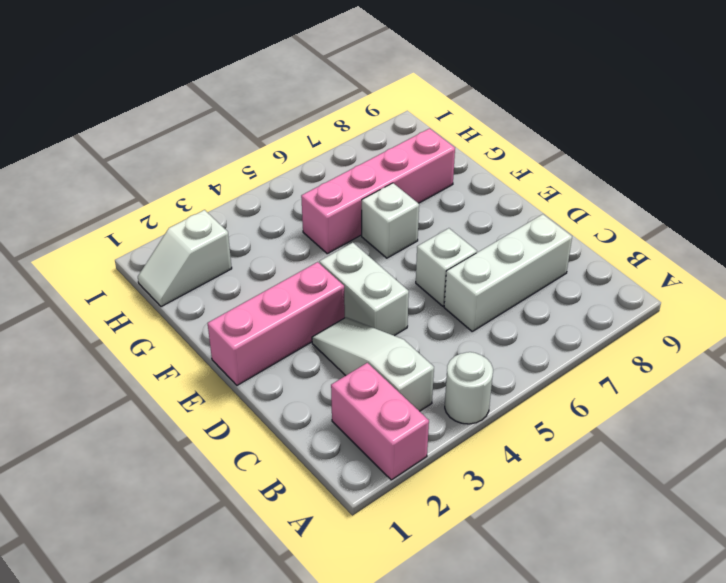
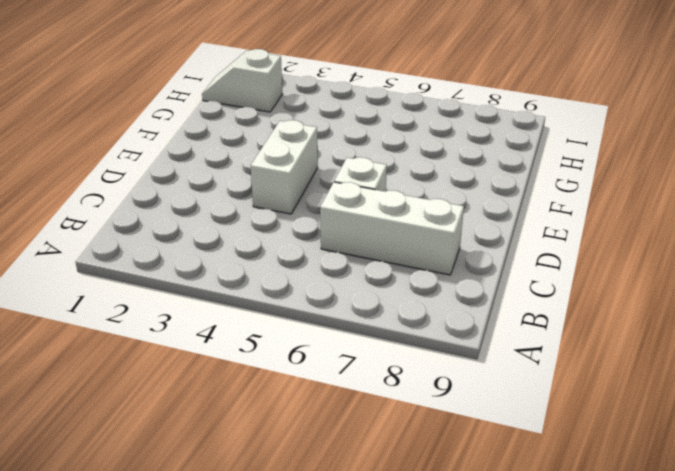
none -> pink brick A2:B2 level 1
none -> white round brick A4 level 1

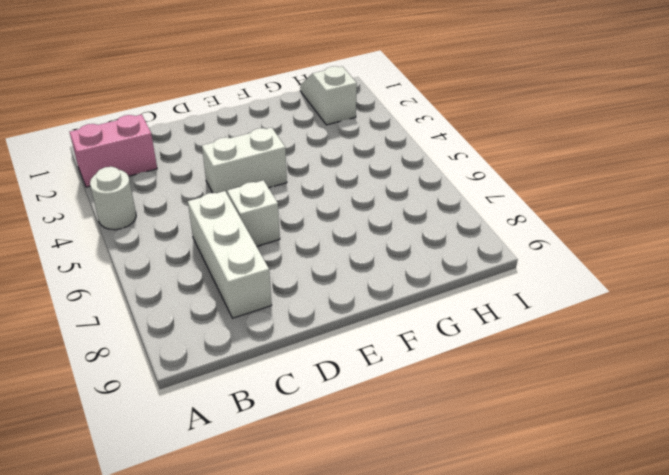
none -> white slope B3:D3 level 1 top B
none -> pink brick E1:E3 level 1

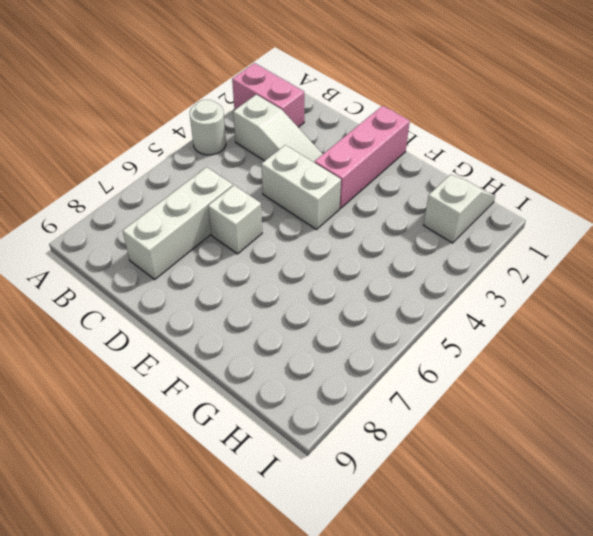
none -> white brick F6 level 1
none -> pink brick G5:G8 level 1

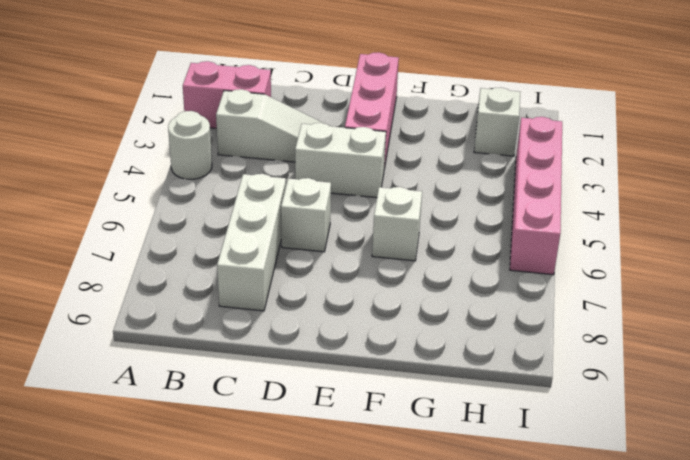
pink brick I3:I6 level 1 -> pink brick G5:G8 level 1

